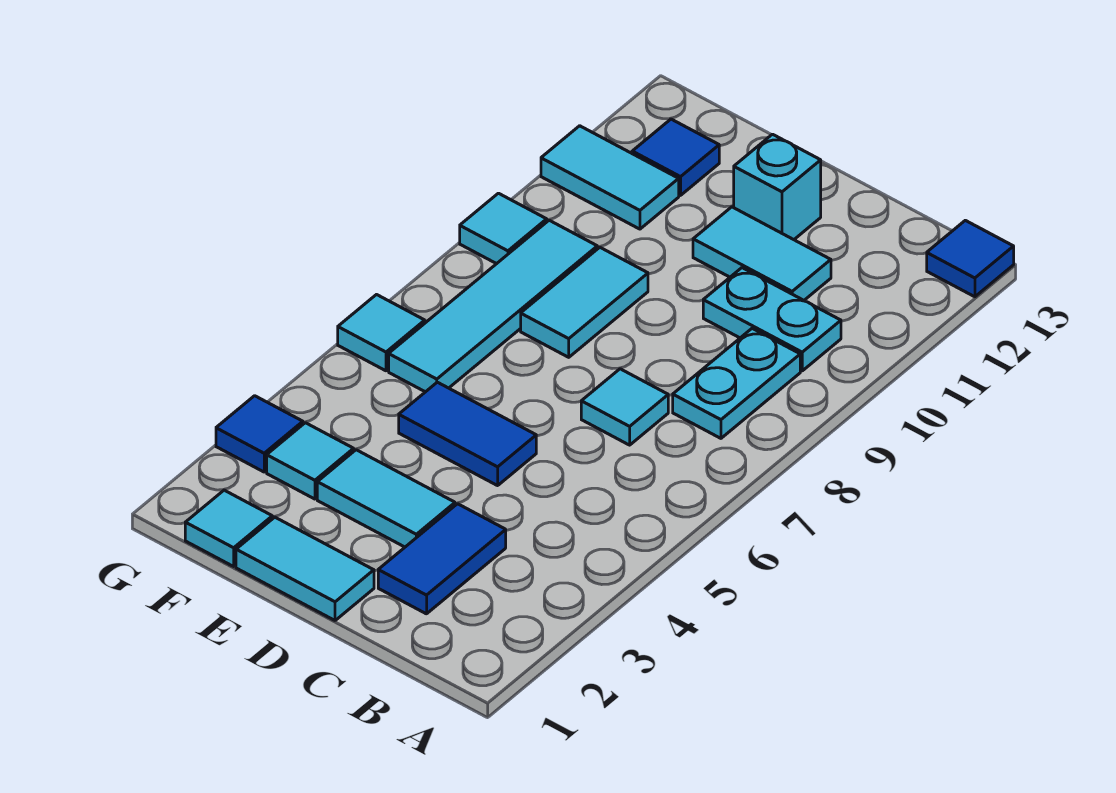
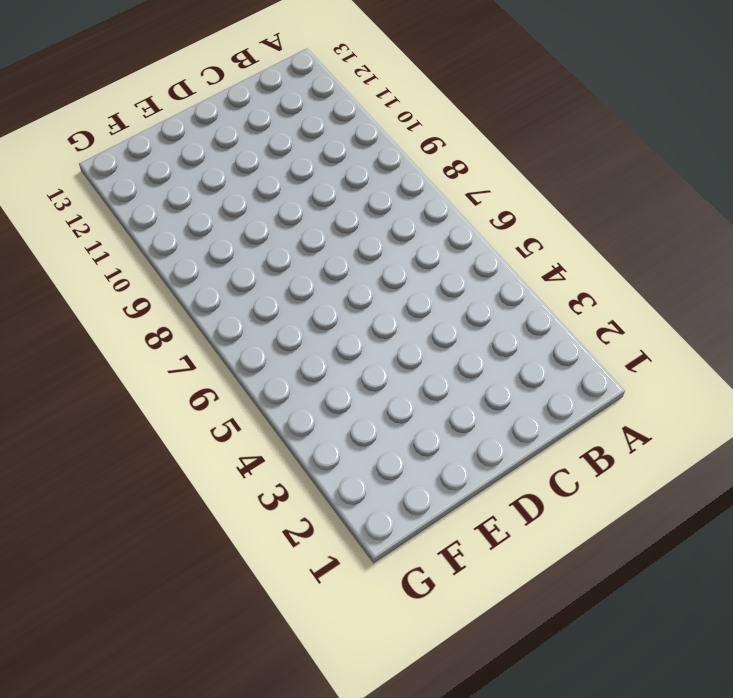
none -> blue tile A13 level 1
none -> cyan plate B8:B9 level 1
none -> cyan plate B10:C10 level 1

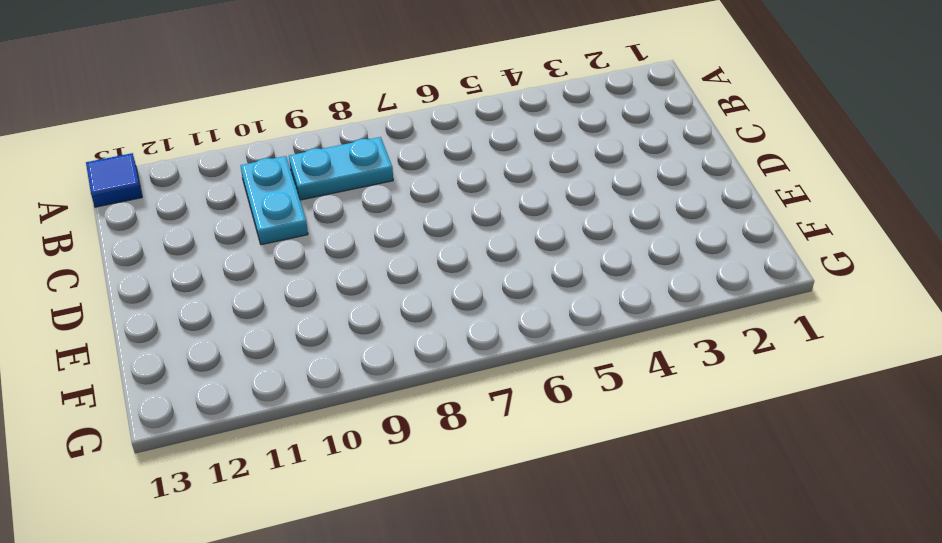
none -> blue tile C2:C3 level 1
none -> cyan tile C7 level 1
none -> cyan tile C11:D11 level 1

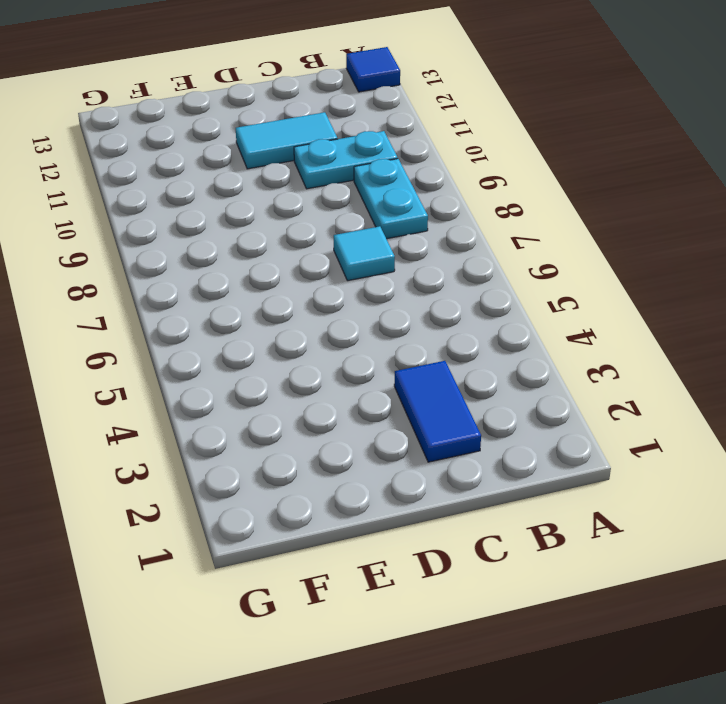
none -> cyan tile D1:E1 level 1
none -> cyan tile D3:E3 level 1
none -> blue tile D5:E5 level 1

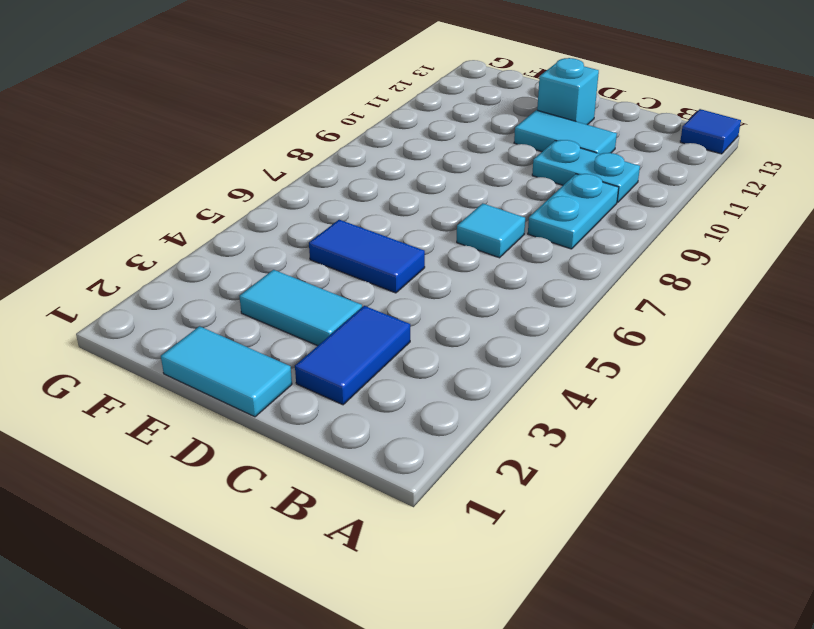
none -> cyan tile E8:E9 level 1
none -> cyan tile F1 level 1
none -> cyan tile F3 level 1

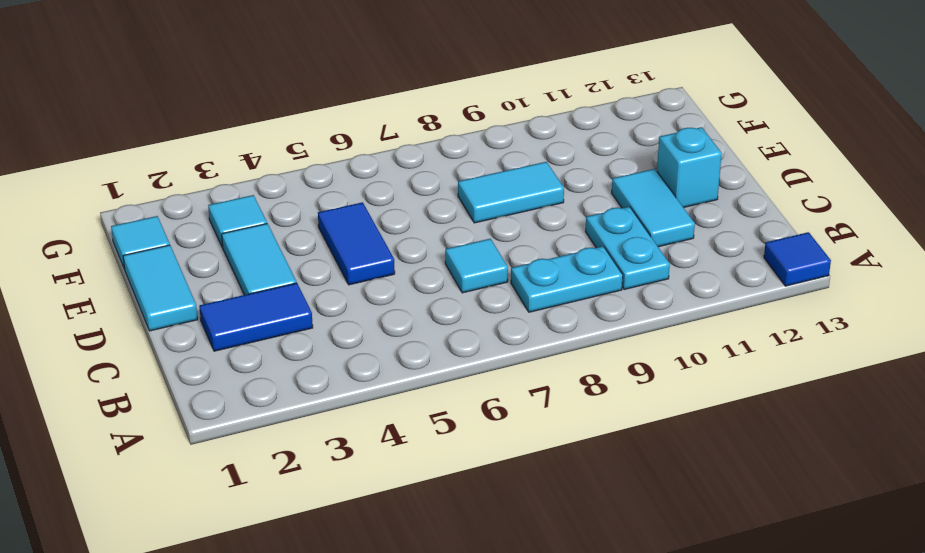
none -> cyan tile F6:F9 level 1
none -> cyan tile F11:G11 level 1
none -> blue tile F12 level 1

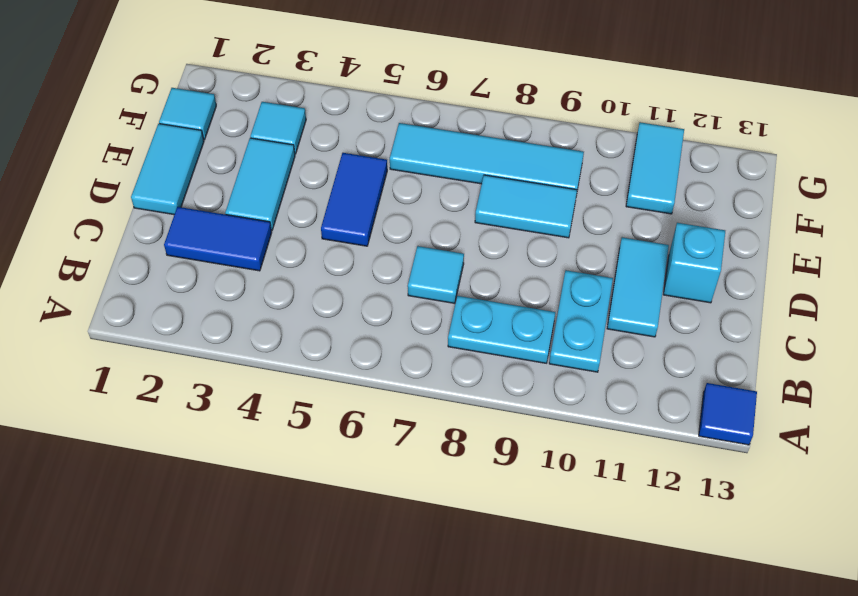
none -> blue tile F12 level 1
none -> blue tile G3 level 1
none -> cyan tile G6 level 1

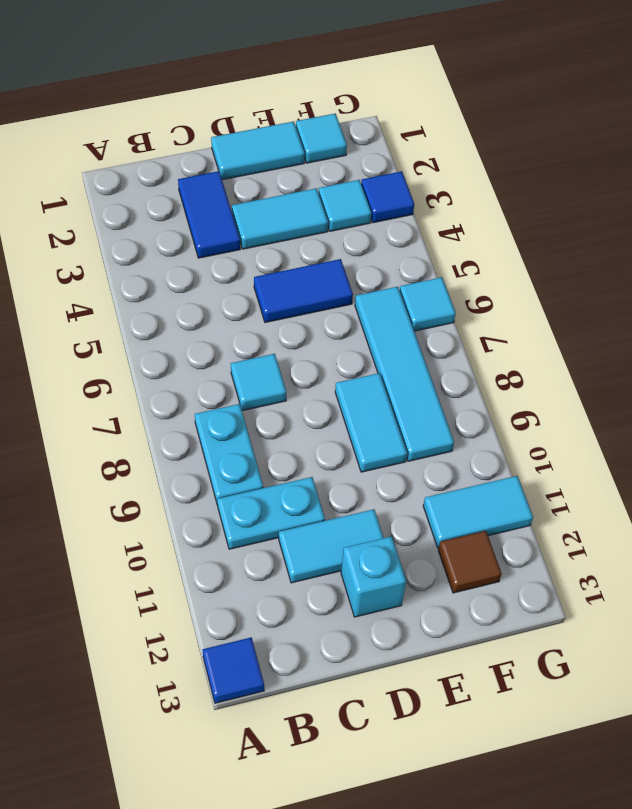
brown tile F12 level 1 -> blue tile F12 level 1
none -> cyan tile G9 level 1

